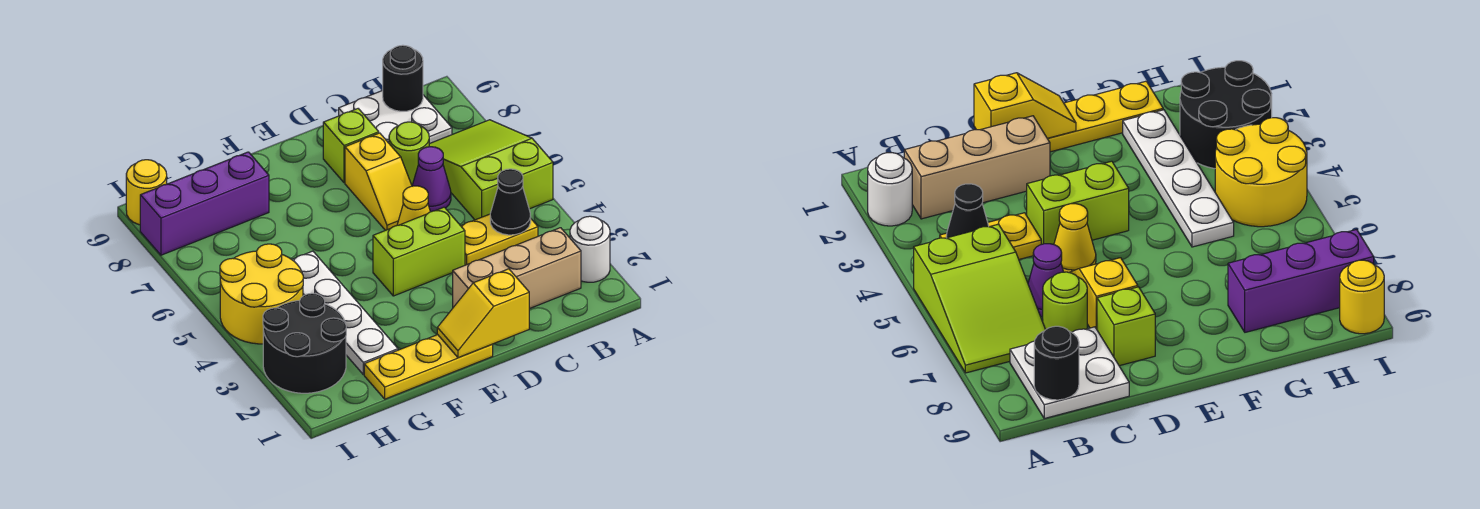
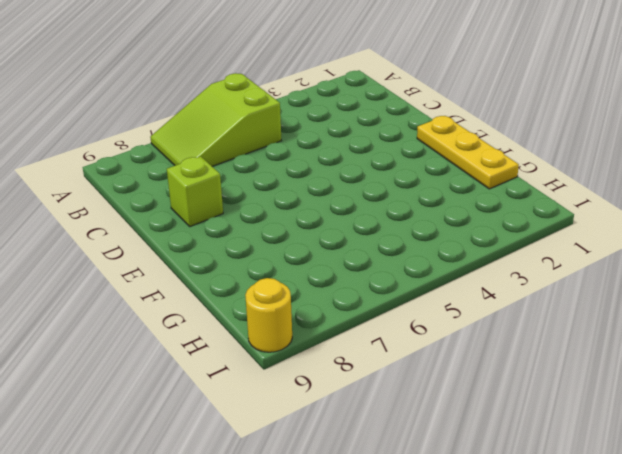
none -> white round brick A2 level 1
none -> tan brick B2:D2 level 1
none -> yellow plate B4:C4 level 1

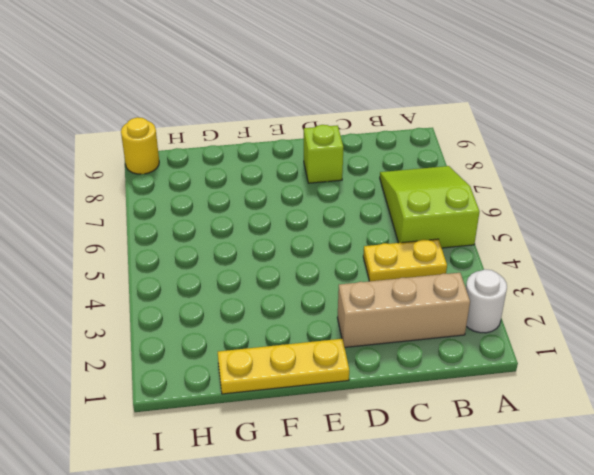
none -> white plate B8:C9 level 1
none -> purple cone C6 level 1
none -> lime round brick C7 level 1

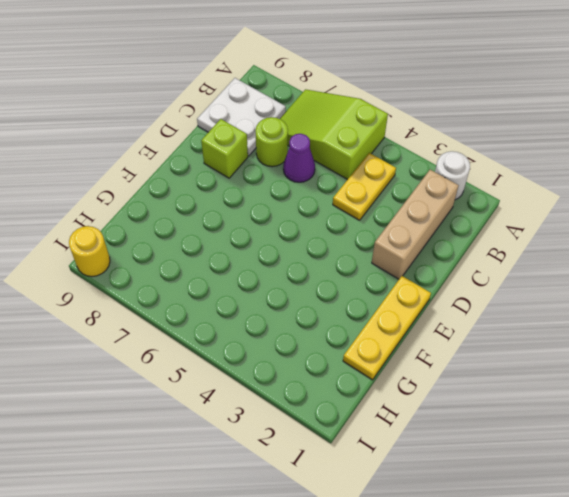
none -> lime brick D4:E4 level 1
none -> yellow cone D5 level 1
none -> yellow slope D6:D7 level 1 top 7

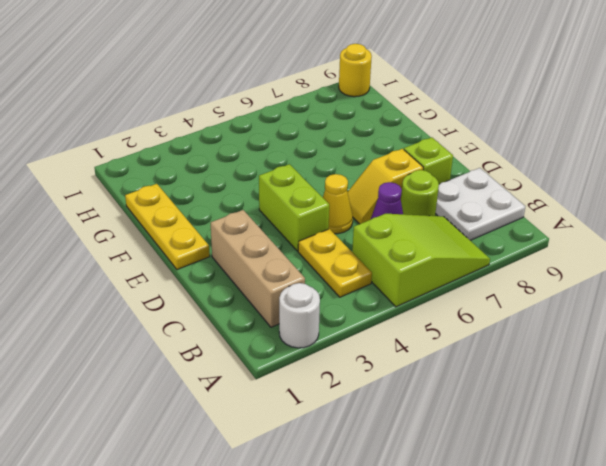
none -> white plate G2:G5 level 1
none -> purple brick G8:I8 level 1
none -> black round brick H2:I3 level 1

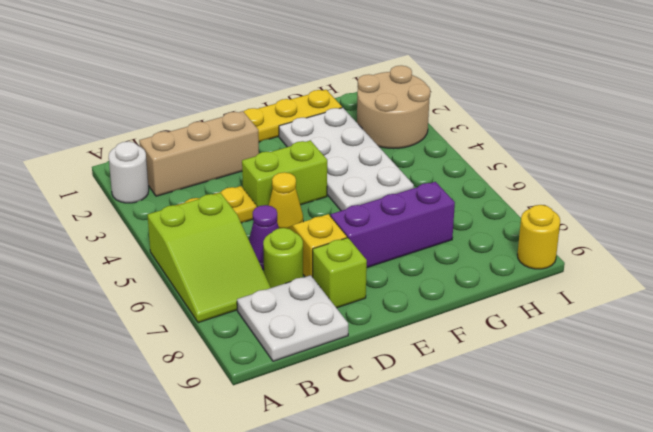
purple brick E7:G7 level 1 -> purple brick G8:I8 level 1
white plate F2:G5 level 1 -> white plate G2:G5 level 1
tan round brick H2:I3 level 1 -> black round brick H2:I3 level 1
none -> yellow round brick H4:I5 level 1
none -> black cone B4 level 2
none -> black round brick B9 level 2

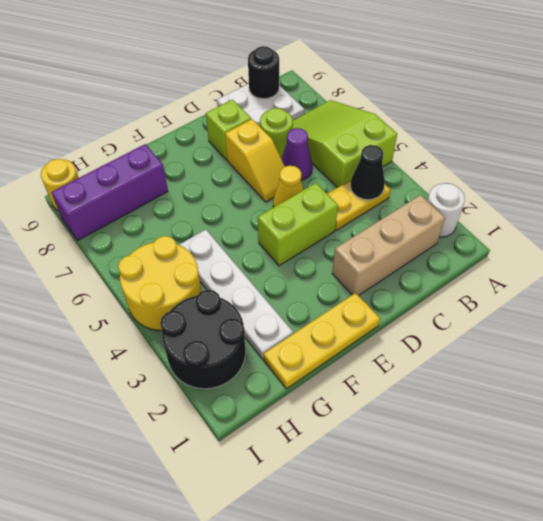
none -> yellow slope D1:E1 level 2 top D

